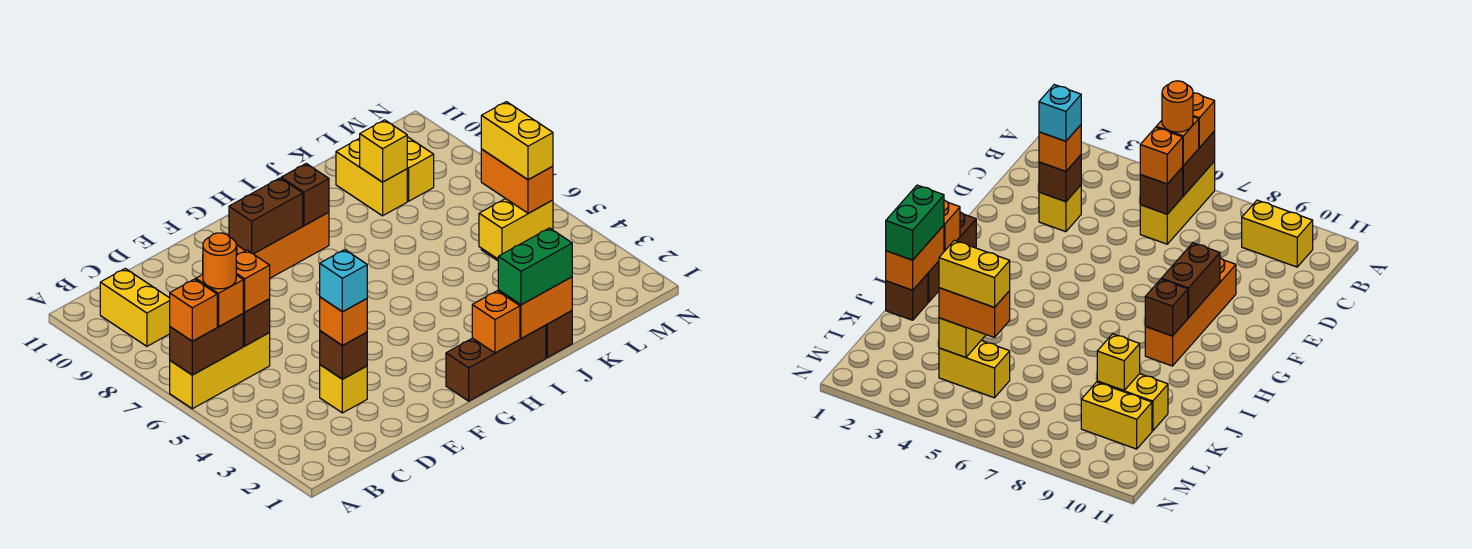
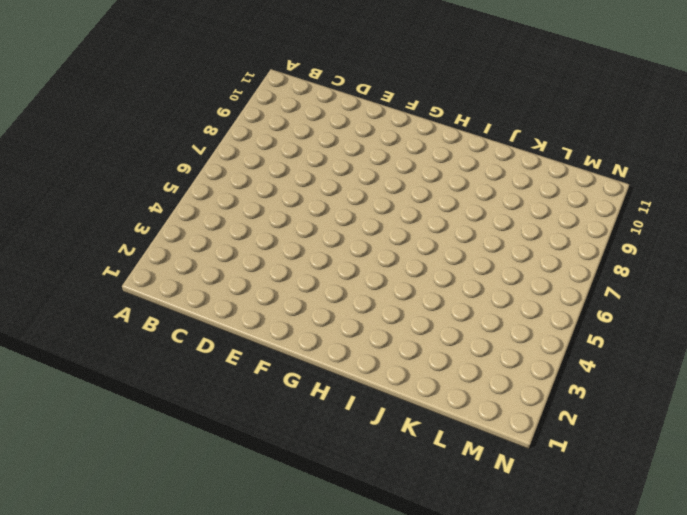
none -> yellow brick A6:C6 level 1
none -> yellow brick B9:B10 level 1
none -> yellow brick D3 level 1

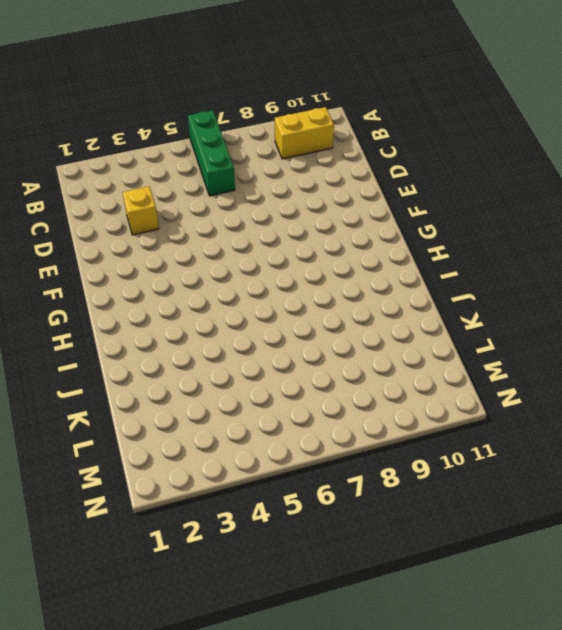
green brick A6:C6 level 1 -> yellow brick A6:C6 level 1
none -> orange brick E9:H9 level 1
none -> brown brick G1:I1 level 1
none -> brown brick J1 level 1

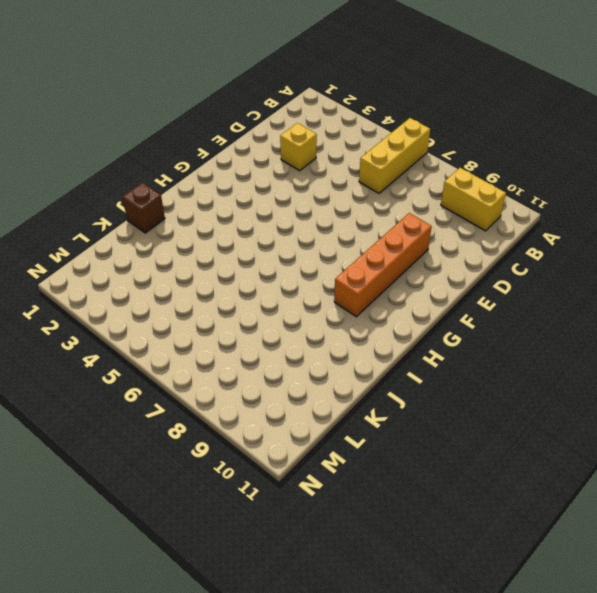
none -> brown brick G1:I1 level 1
none -> yellow brick K9:K10 level 1
none -> yellow brick L4:L5 level 1

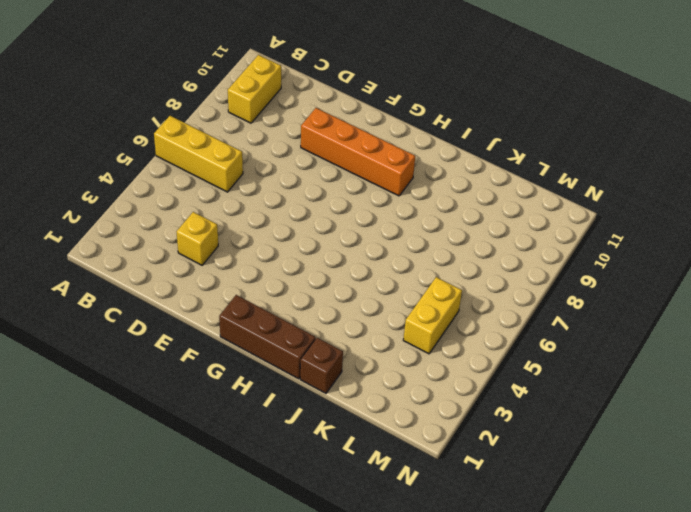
none -> yellow brick K9:K10 level 1
none -> yellow brick L9:L10 level 1
none -> brown brick A6:B6 level 2

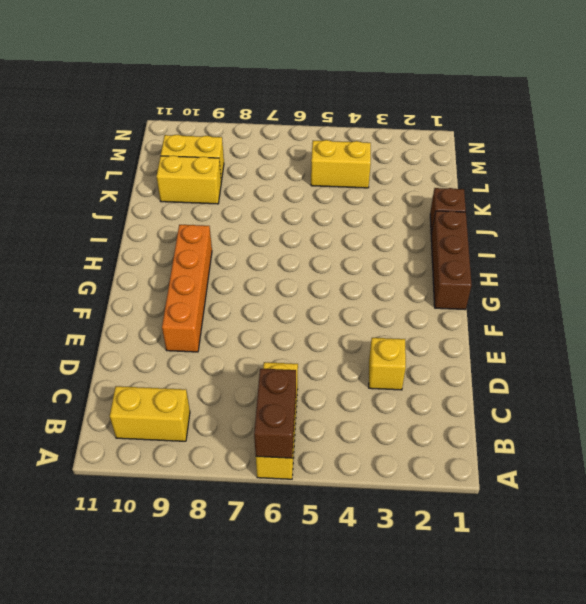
none -> brown brick C6 level 2
none -> brown brick D3 level 2
none -> brown brick F9:G9 level 2

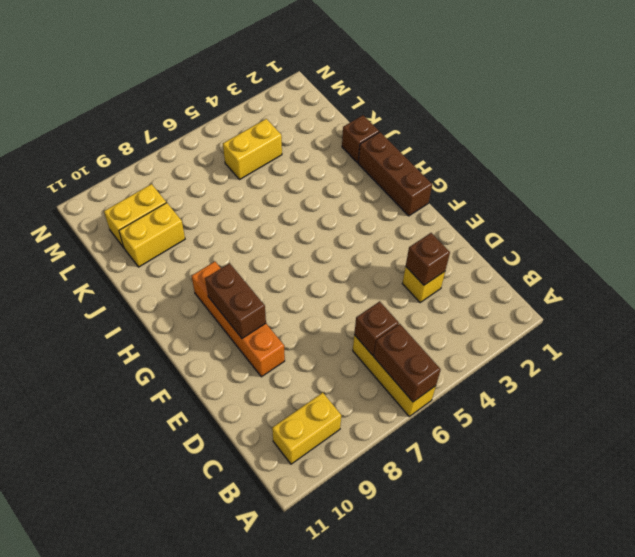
none -> orange brick H1 level 2
none -> brown brick H9 level 2
none -> orange brick I1:J1 level 2

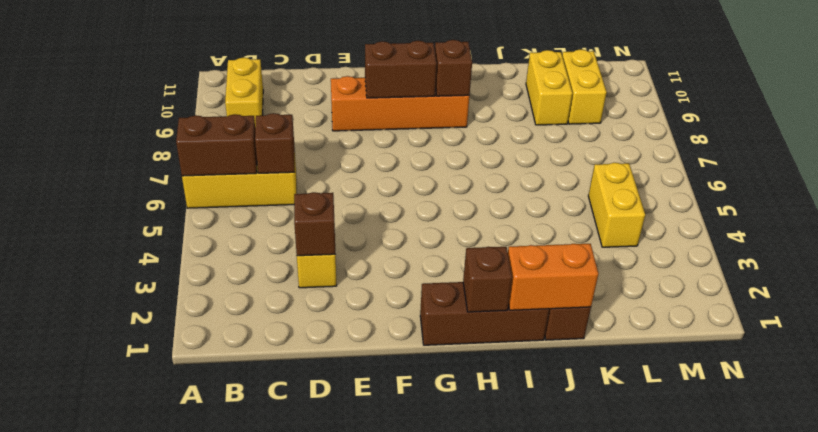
brown brick H1 level 2 -> orange brick H1 level 2
none -> yellow brick K4:L4 level 2
none -> yellow brick K9 level 2
none -> orange brick A6 level 3

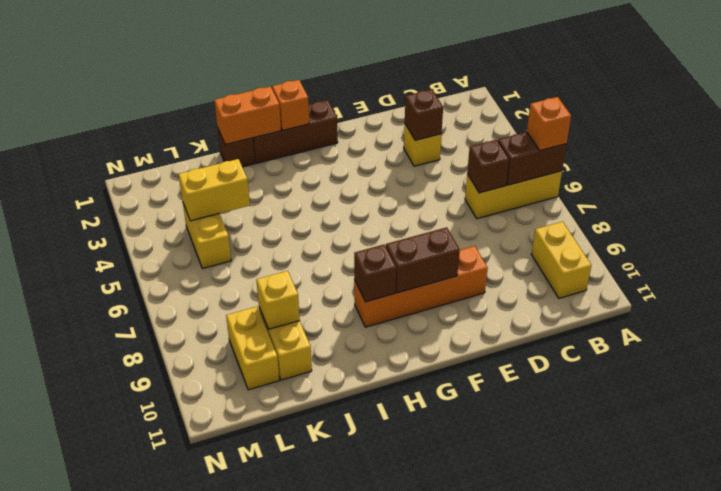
none -> orange brick B6 level 3
none -> orange brick C6 level 3
none -> orange brick D3 level 3

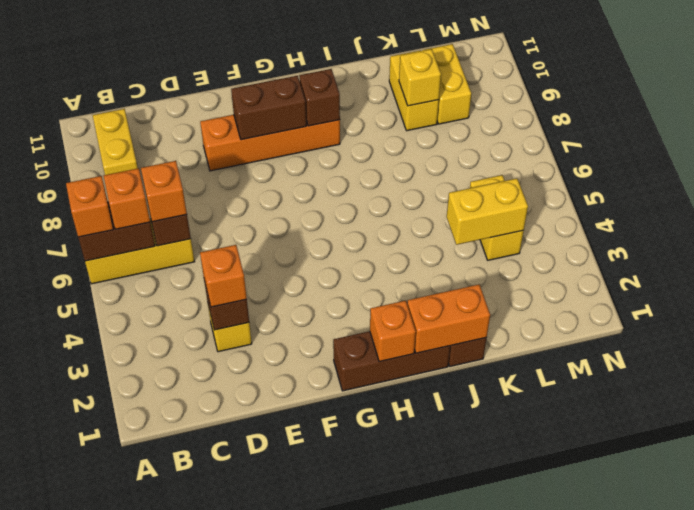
none -> green brick I1:J1 level 3
none -> orange brick L4:L5 level 3
none -> orange round brick B6 level 4

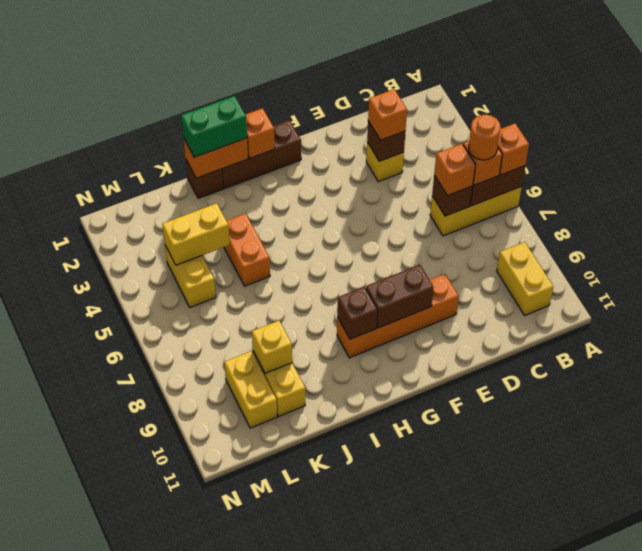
orange brick J4:J5 level 1 -> orange brick L4:L5 level 3
none -> cyan brick D3 level 4
none -> yellow brick L4:L5 level 4

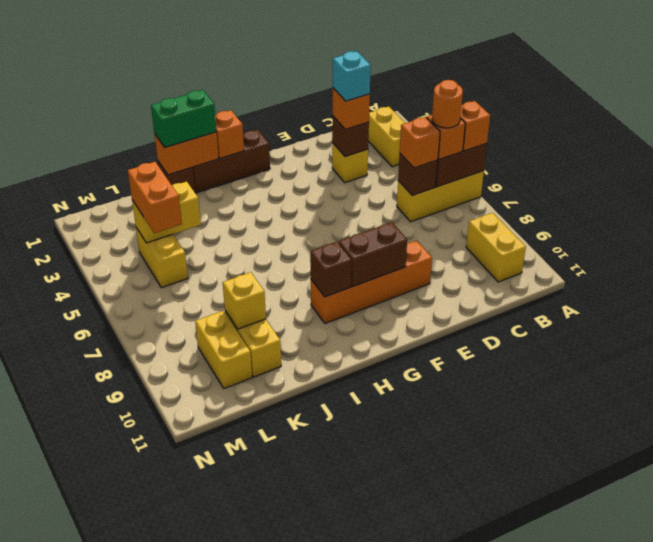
yellow brick B2:B3 level 1 -> yellow brick L4:L5 level 4

